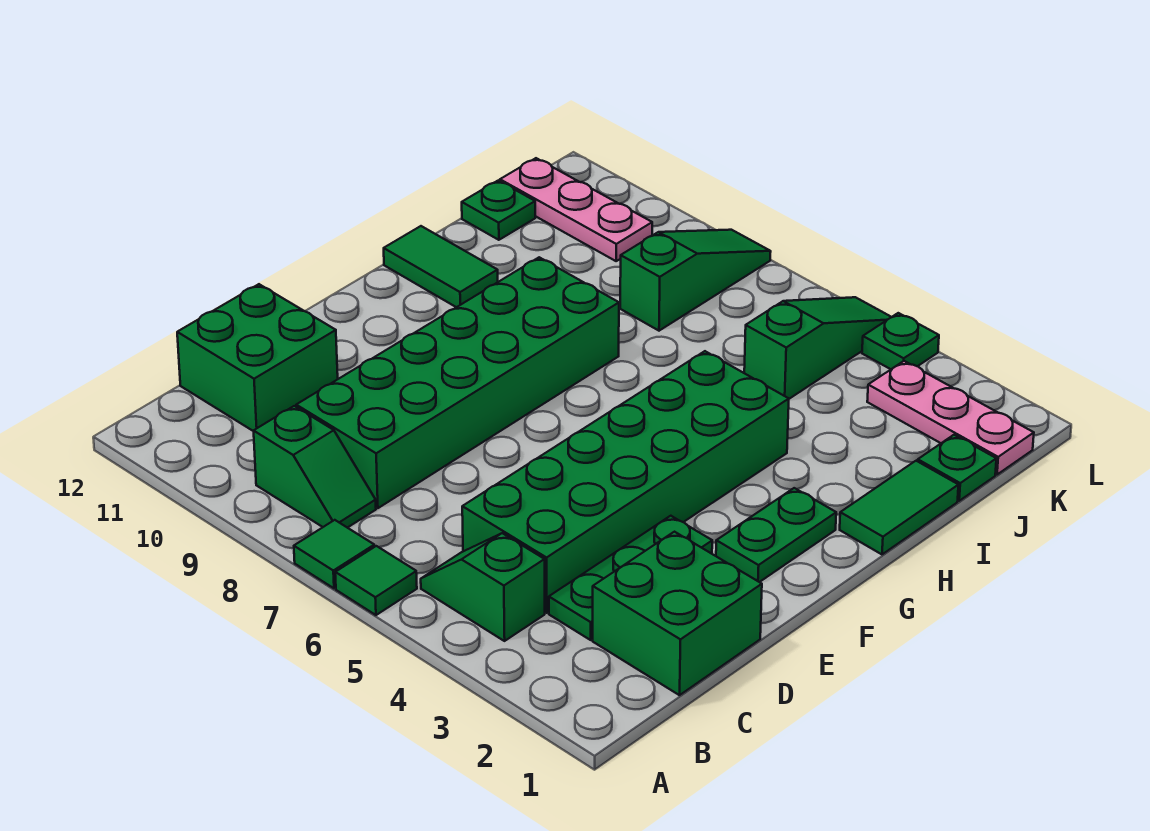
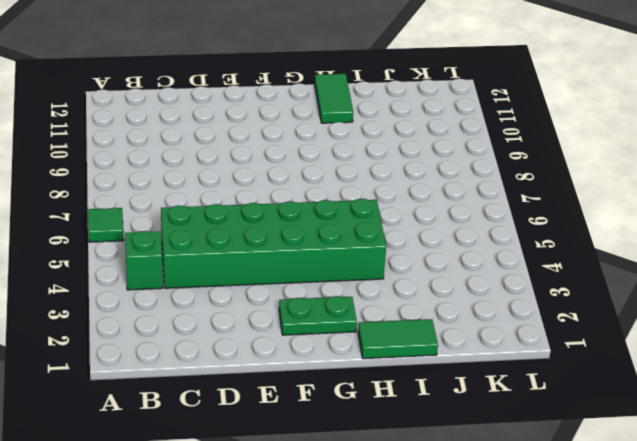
none -> green tile A7 level 1
none -> green slope B8:B9 level 1 top 9
none -> green brick C1:D2 level 1

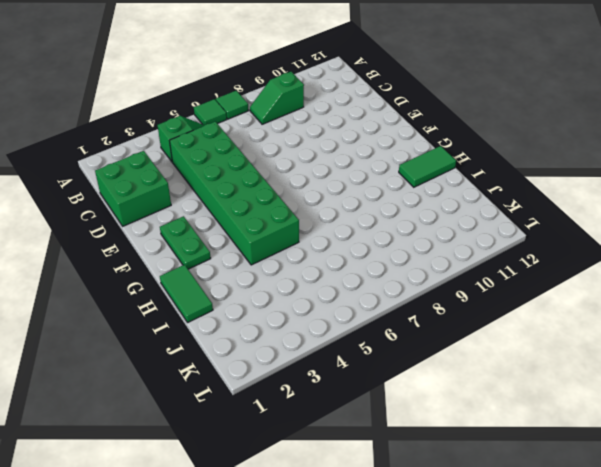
none -> green plate C3:E3 level 1
none -> green brick C8:H9 level 1
none -> green brick C11:D12 level 1

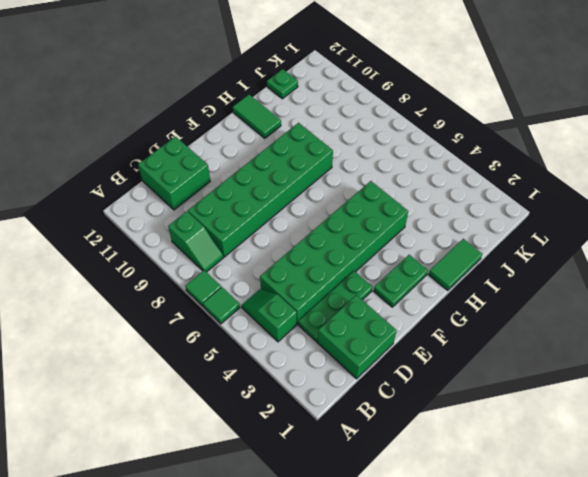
none -> green plate J1 level 1
none -> green slope J5:L5 level 1 top J
none -> green slope J8:L8 level 1 top J

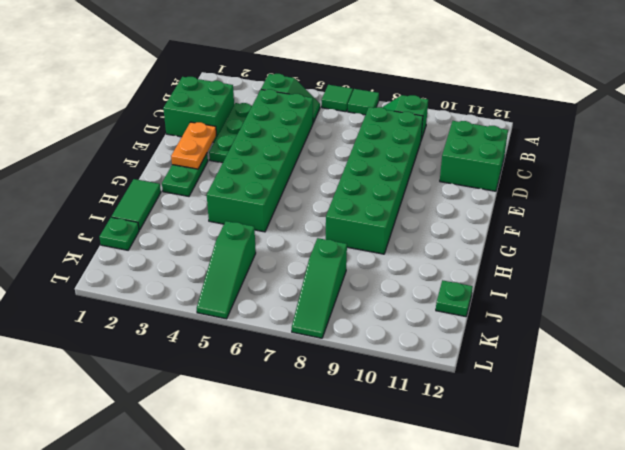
orange plate E2:F2 level 2 -> none
none -> green tile H11:H12 level 1
none -> pink plate K1:K3 level 1
none -> pink plate K10:K12 level 1

